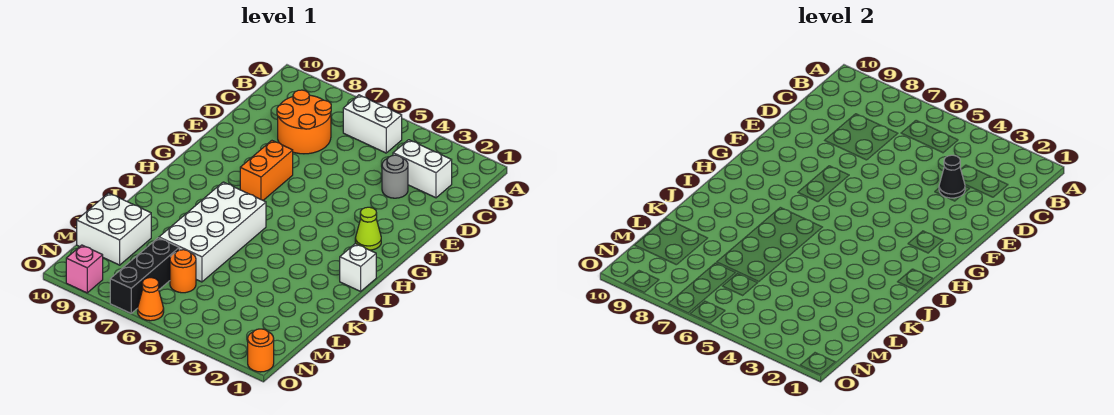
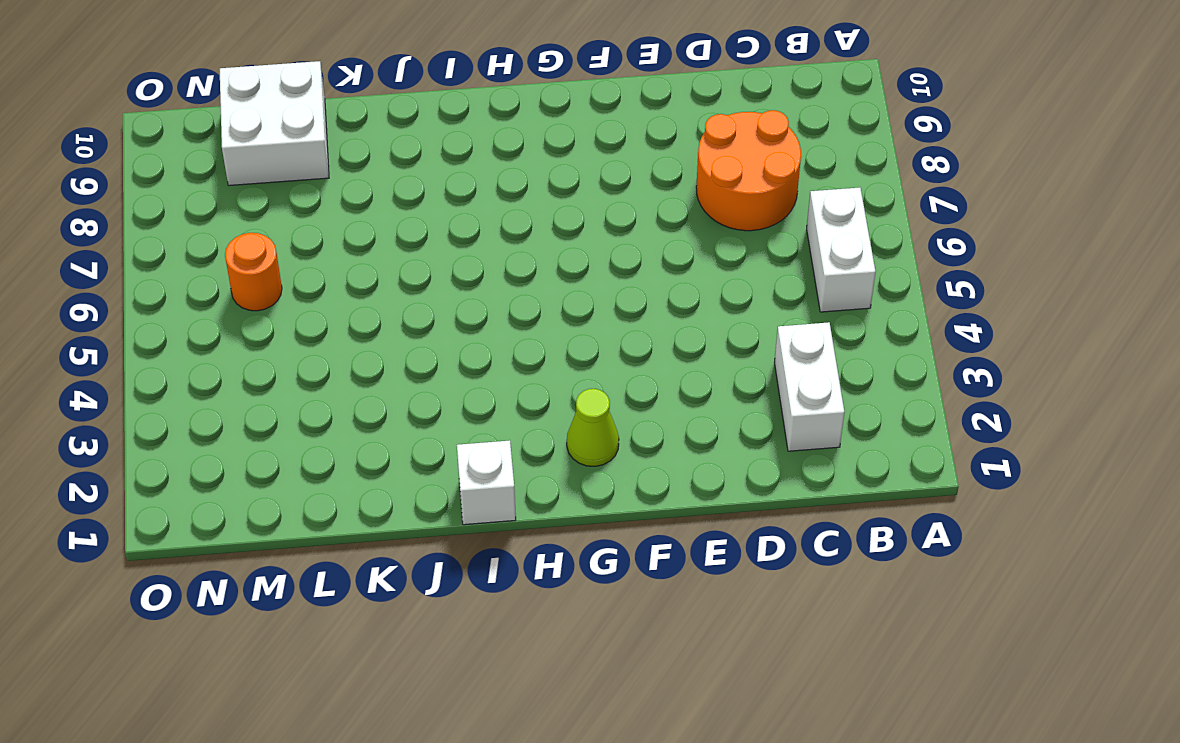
none -> grey round brick D3 level 1
none -> orange brick F7:G7 level 1
none -> white brick I6:L7 level 1

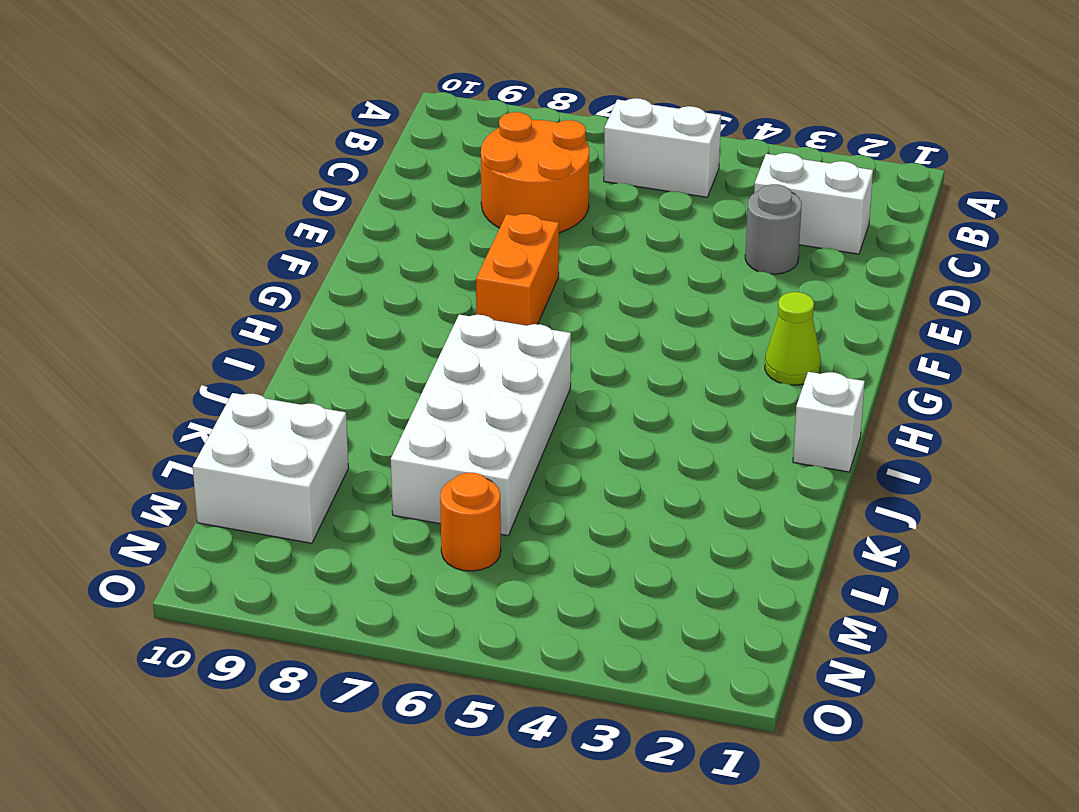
none -> black brick M7:O7 level 1
none -> orange round brick O1 level 1
none -> orange cone O6 level 1

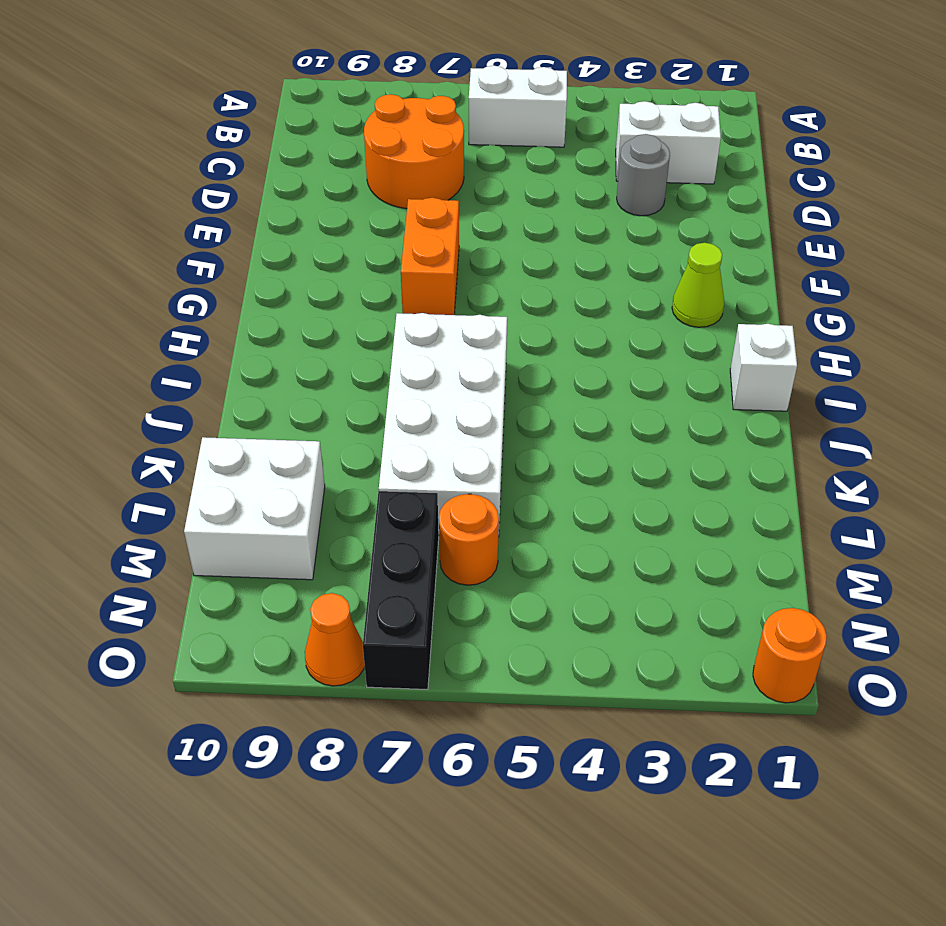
orange cone O8 level 1 -> orange cone O6 level 1
none -> pink brick O9 level 1
none -> black cone D3 level 2

